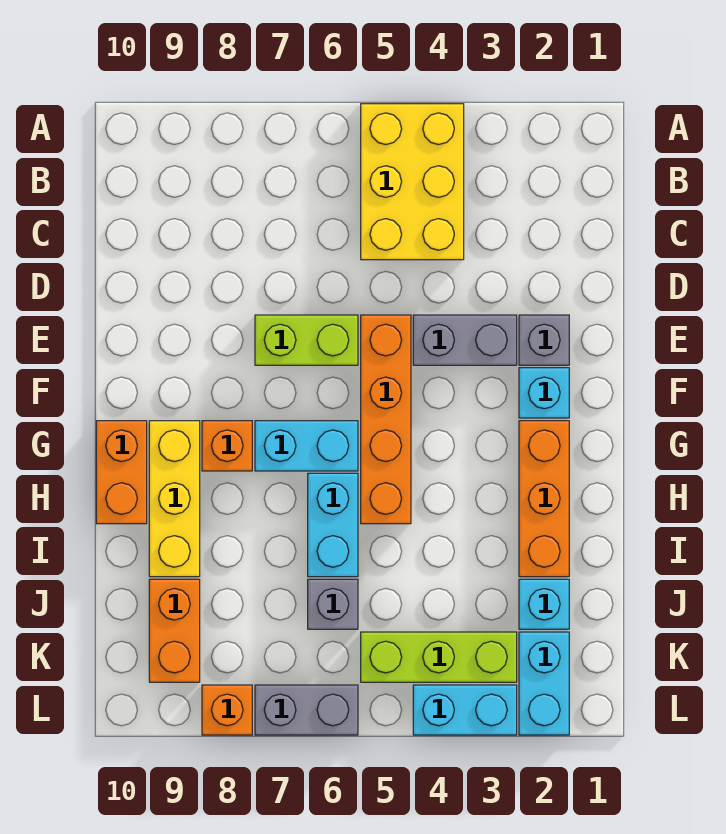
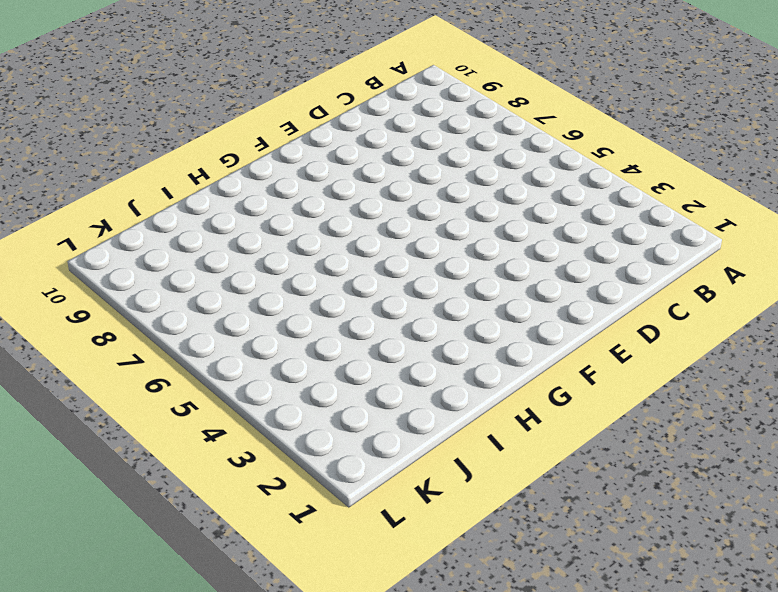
none -> yellow brick A4:C5 level 1
none -> grey brick E2 level 1
none -> grey brick E3:E4 level 1

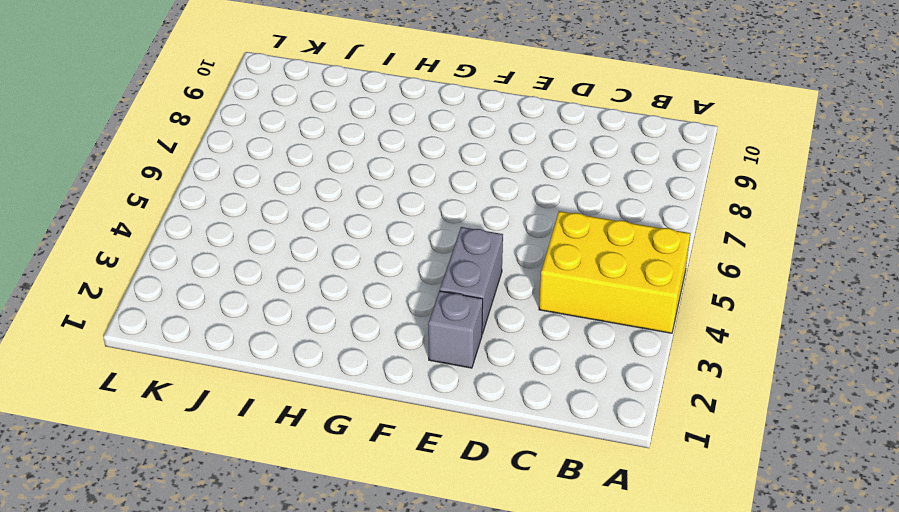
none -> orange brick E5:H5 level 1
none -> lime brick E6:E7 level 1
none -> cyan brick F2 level 1

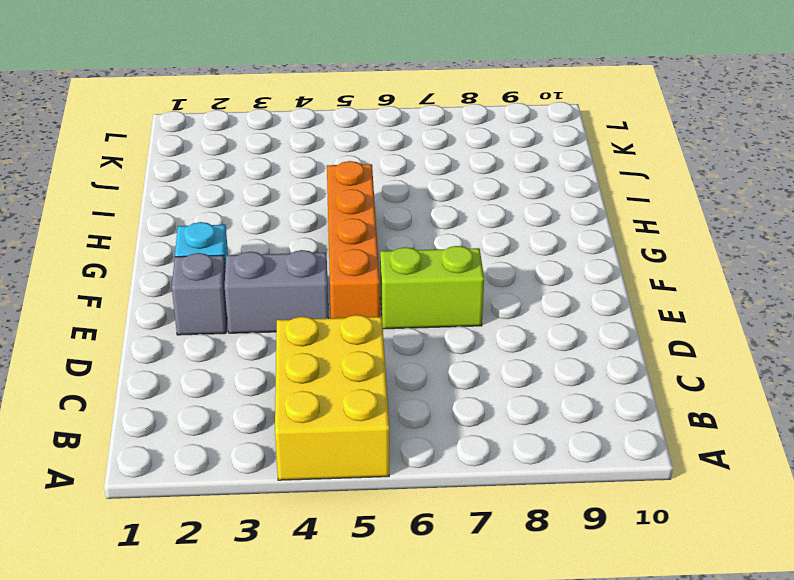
none -> orange brick G2:I2 level 1
none -> cyan brick G6:G7 level 1
none -> orange brick G8 level 1

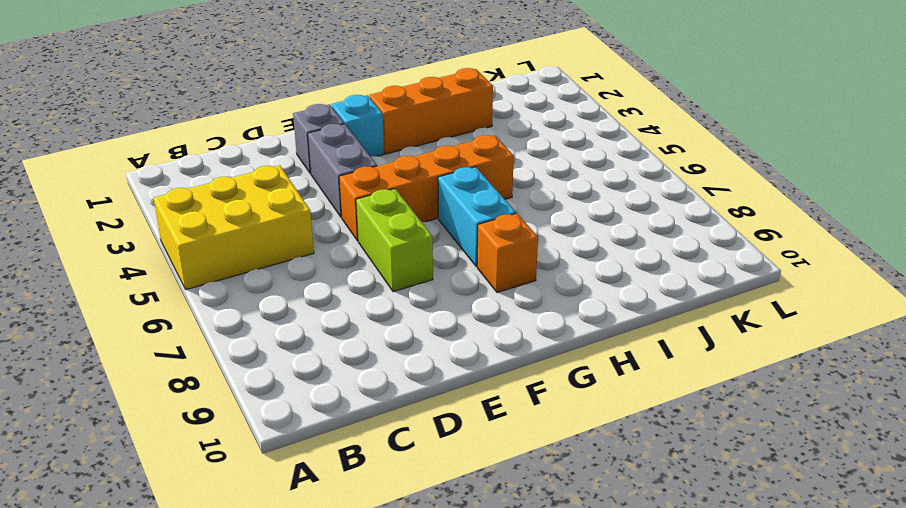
none -> yellow brick G9:I9 level 1
none -> orange brick G10:H10 level 1
none -> cyan brick H6:I6 level 1

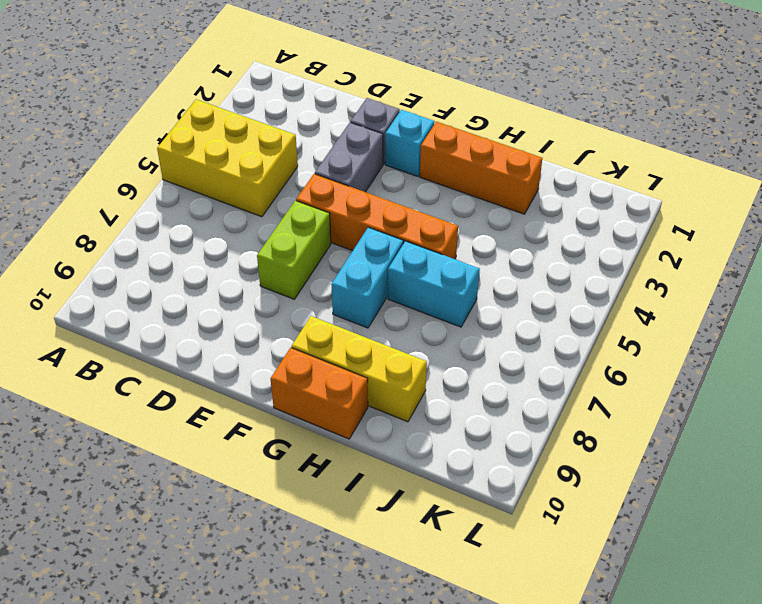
none -> orange brick G8 level 1
none -> cyan brick J2 level 1
none -> grey brick J6 level 1

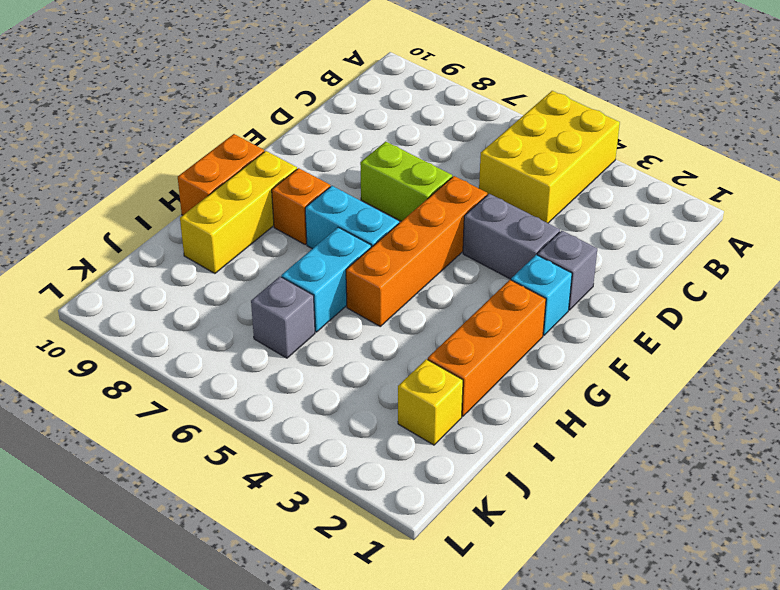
yellow brick J2 level 1 -> cyan brick J2 level 1
none -> orange brick J9:K9 level 1
none -> cyan brick K2:L2 level 1
none -> lime brick K3:K5 level 1

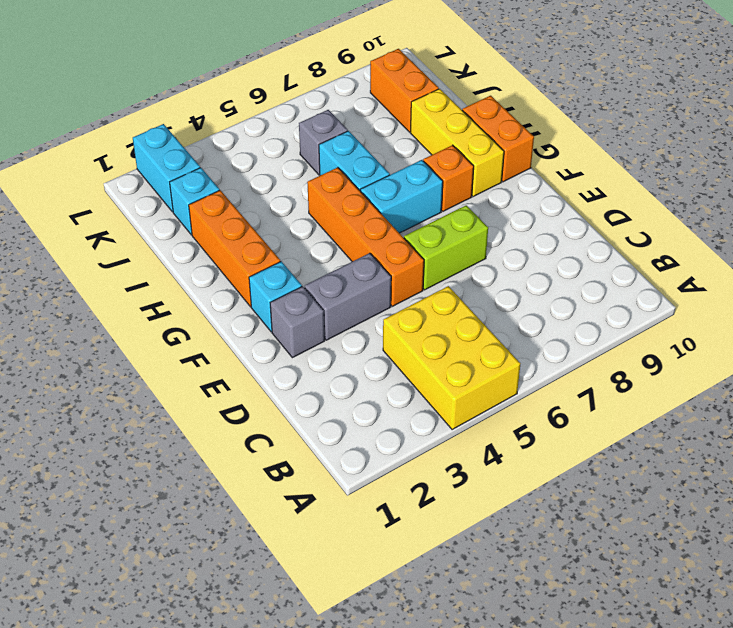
none -> lime brick K3:K5 level 1
none -> cyan brick L3:L4 level 1
none -> grey brick L6:L7 level 1

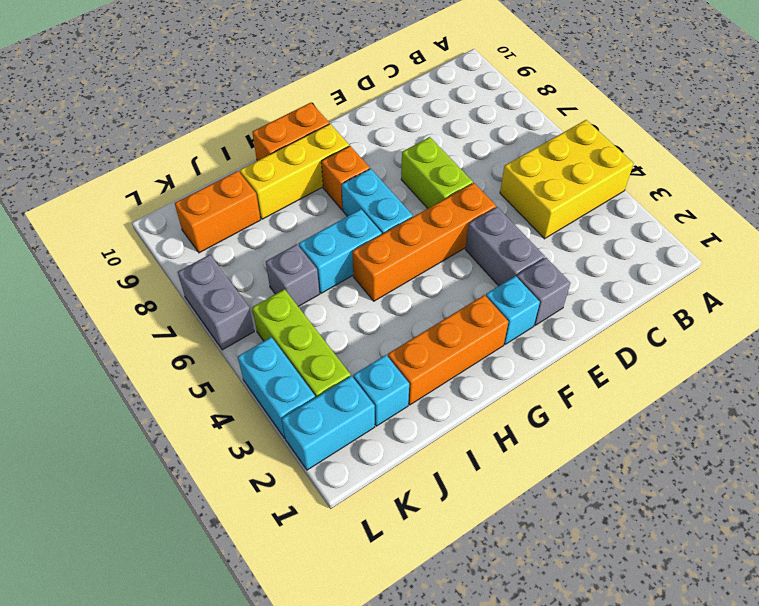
none -> orange brick L8 level 1

